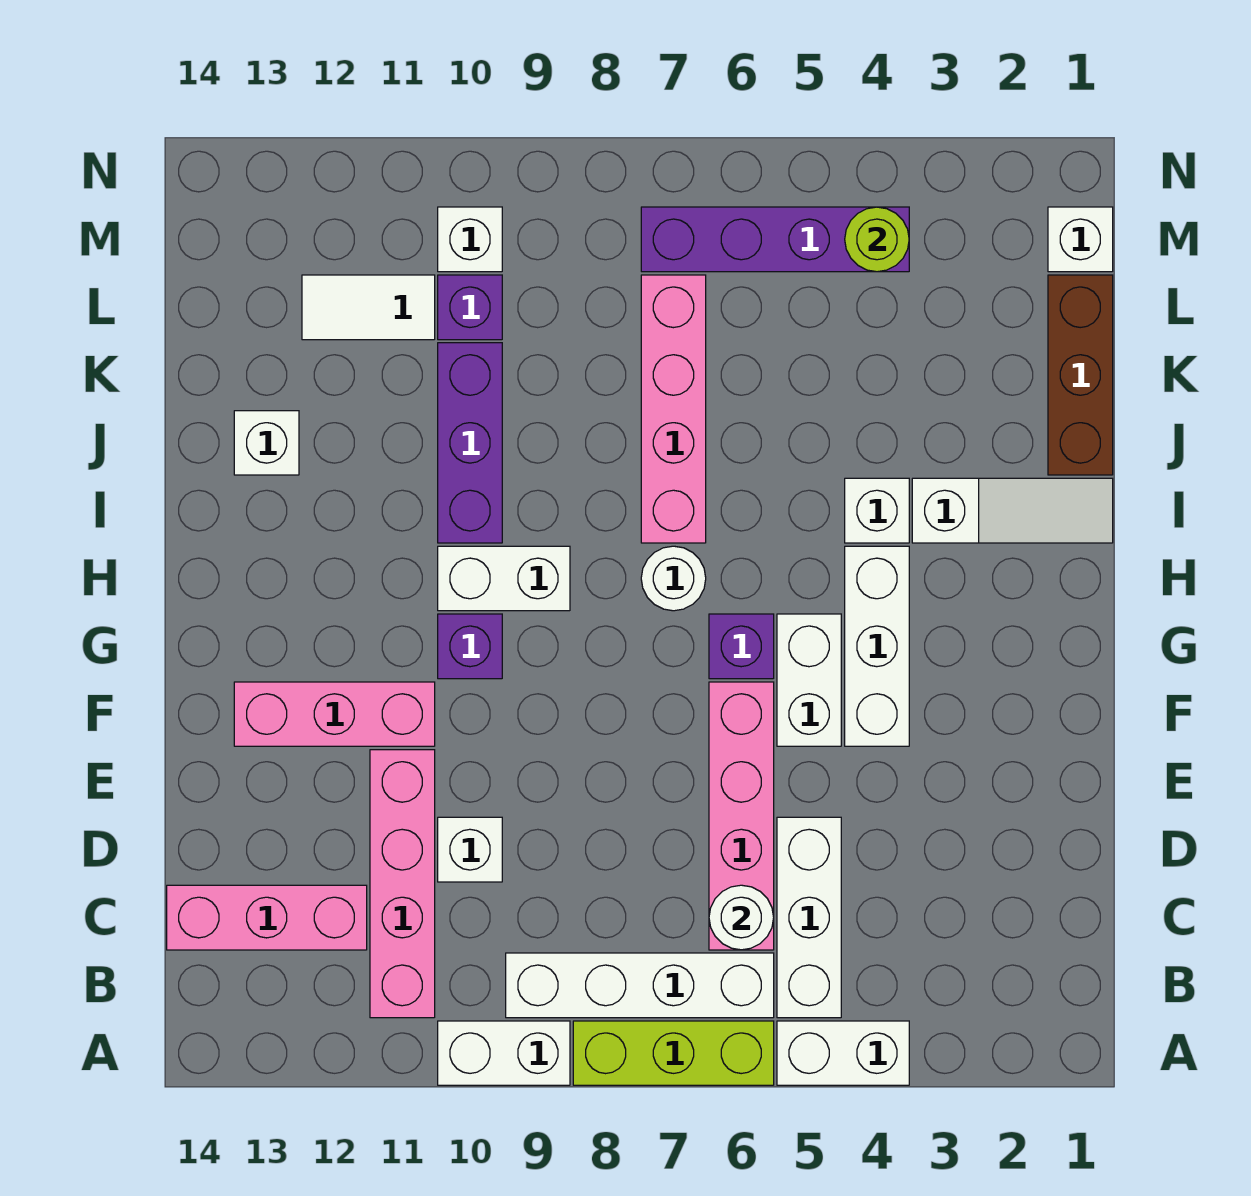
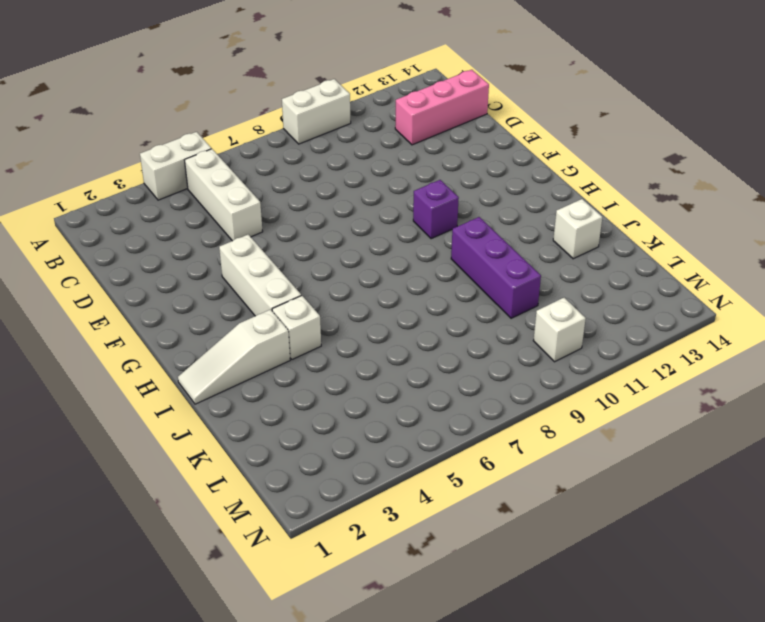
none -> lime brick A6:A8 level 1
none -> white brick B6:B9 level 1
none -> pink brick B11:E11 level 1

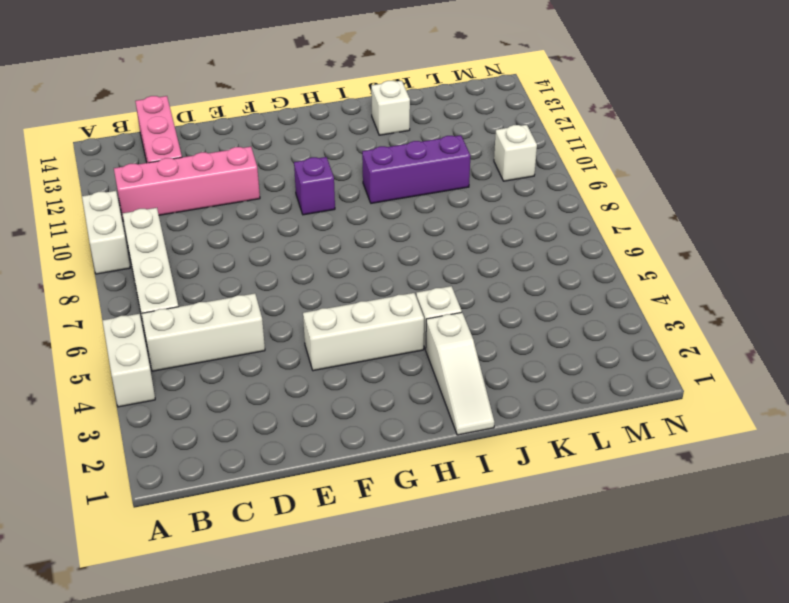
none -> lime brick A6:A8 level 1
none -> pink brick C6:F6 level 1
none -> white brick D10 level 1

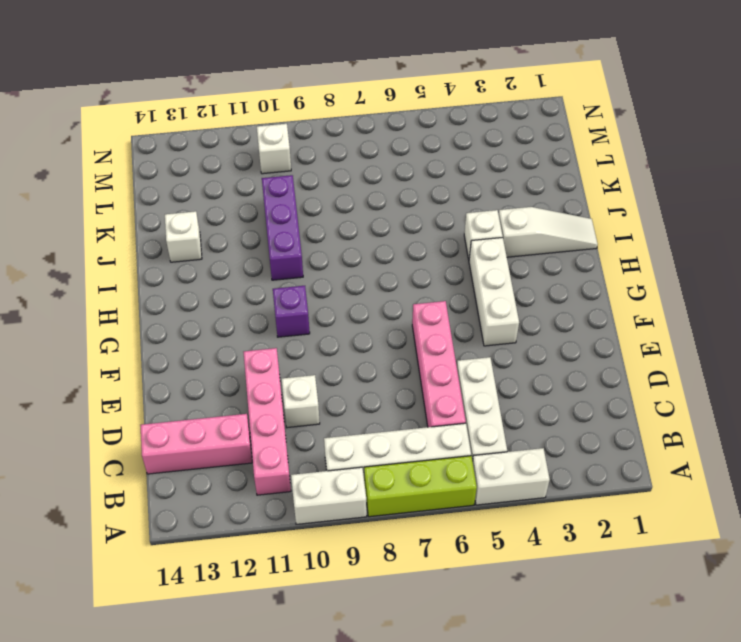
none -> white brick F5:G5 level 1
none -> pink brick F11:F13 level 1
none -> purple brick G6 level 1

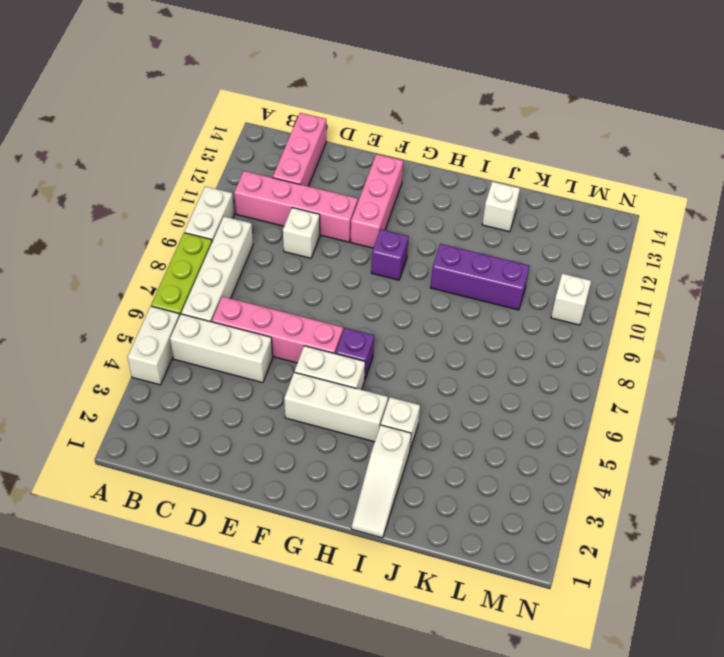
none -> white round brick H7 level 1
none -> white brick H9:H10 level 1
none -> pink brick I7:L7 level 1

